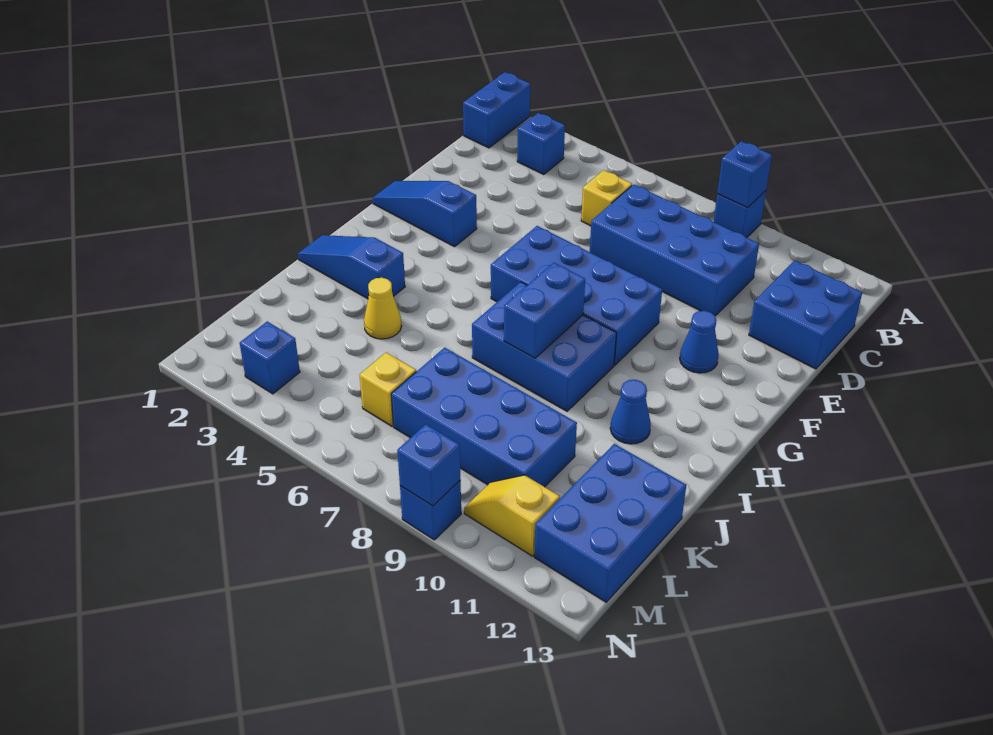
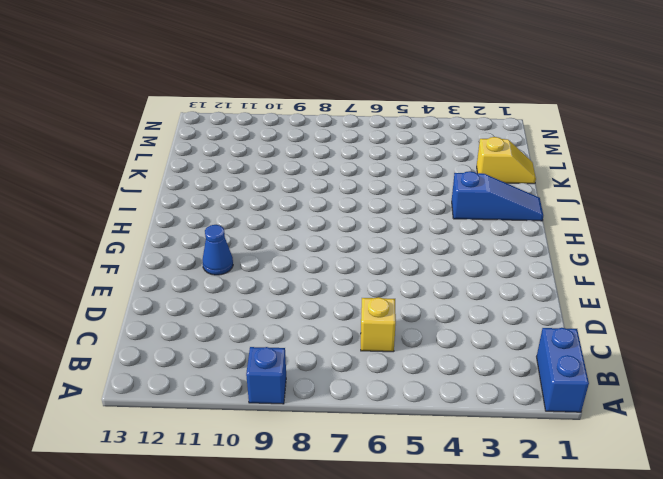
yellow slope K1:K2 level 1 top 2 -> yellow slope M10:M11 level 1 top 11
none -> blue brick B3 level 1
none -> blue brick C7:D10 level 1
none -> blue brick C12:D13 level 1

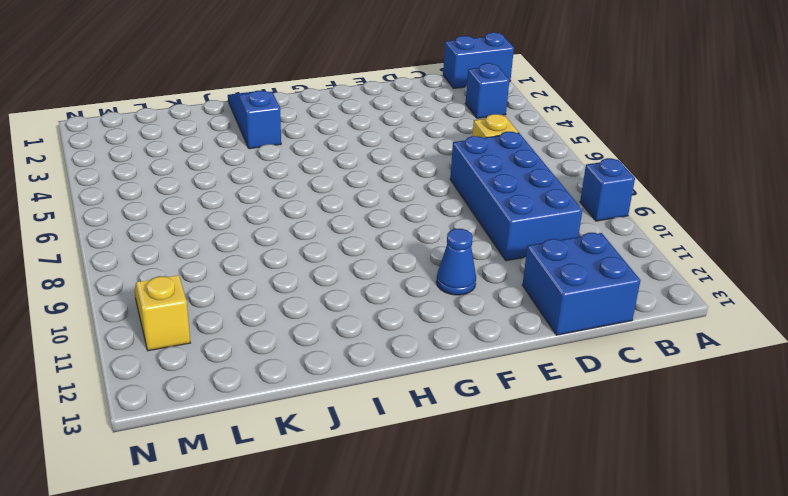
none -> blue slope F1:F3 level 1 top 3
none -> blue brick F6:G9 level 1
none -> blue brick H7:I9 level 1

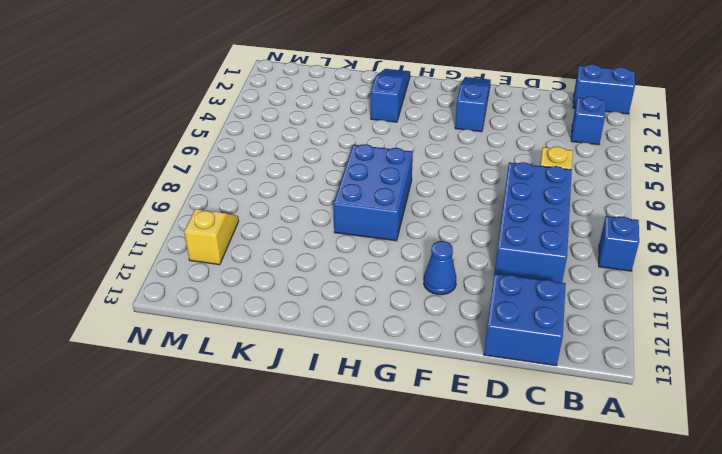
none -> blue brick F6:G9 level 1
none -> blue cone I11 level 1
none -> yellow cone J4 level 1

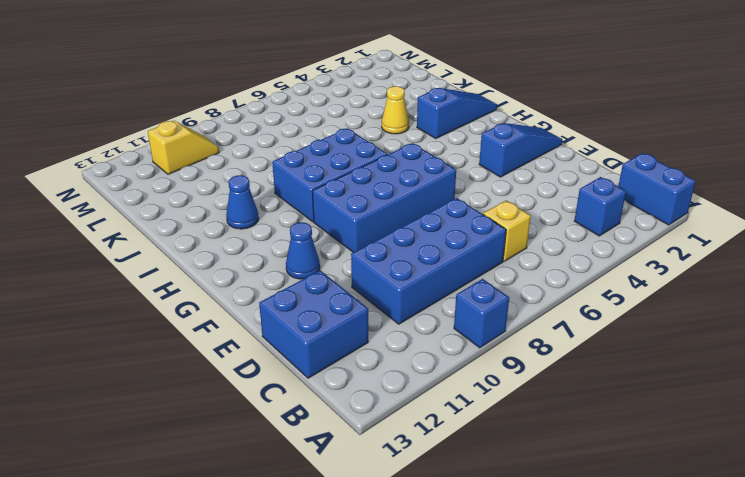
none -> blue brick K7:L10 level 1
none -> blue brick K12:M13 level 1
none -> yellow brick L6 level 1

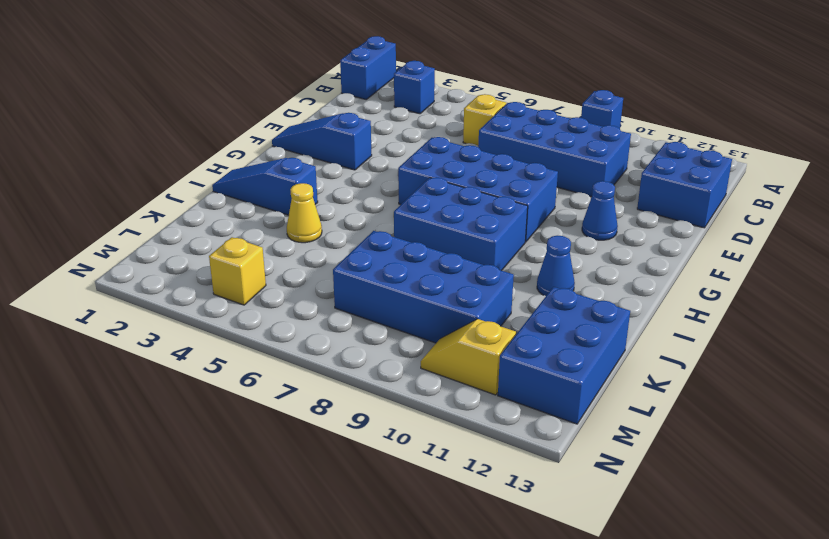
yellow brick M4 level 1 -> yellow brick L6 level 1
none -> blue brick M3 level 1
none -> blue brick N9 level 1
none -> blue brick A9 level 2

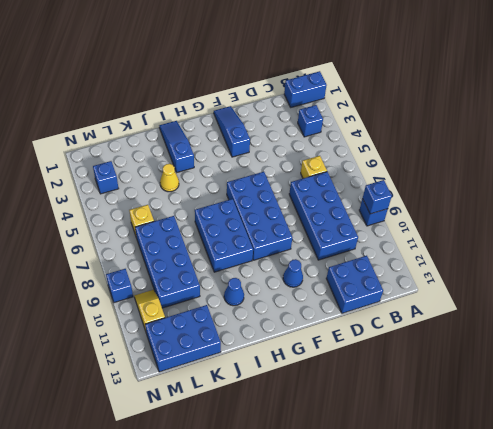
none -> blue brick H8:I8 level 2
none -> blue brick N9 level 2

